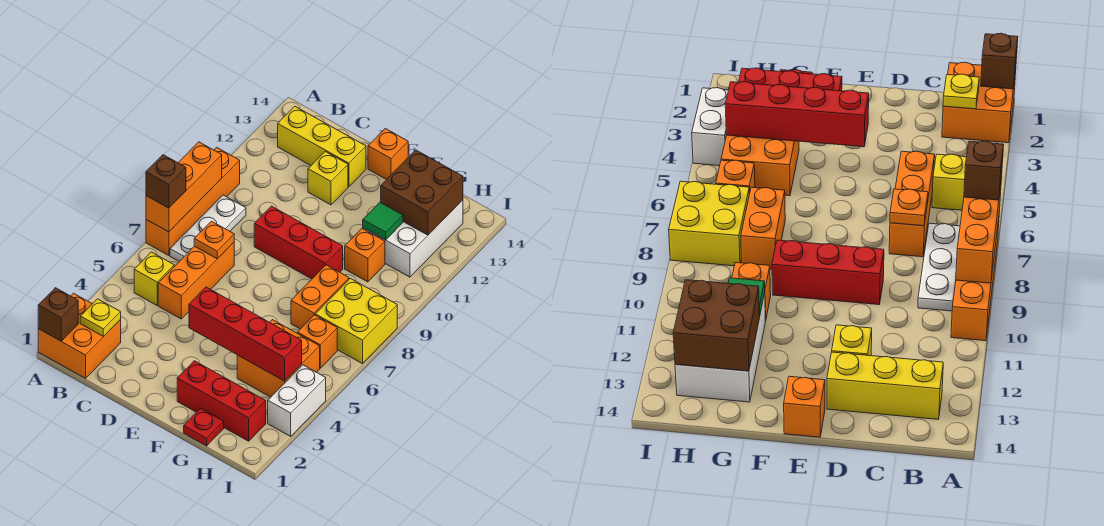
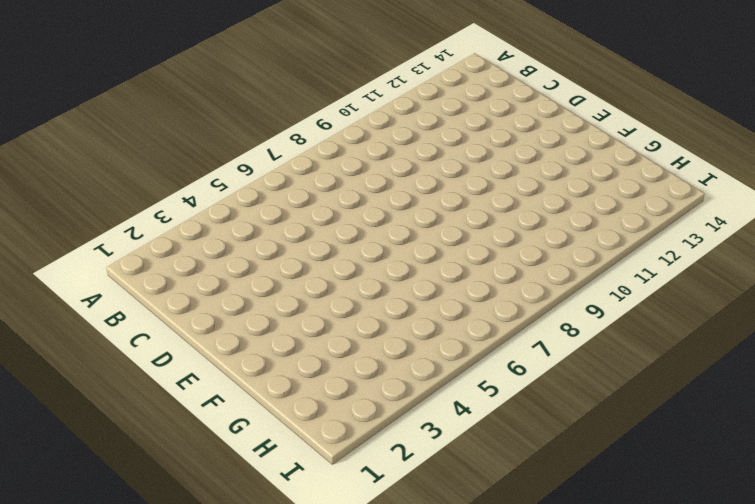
none -> orange brick A1:B2 level 1
none -> orange brick A7:A10 level 1
none -> yellow brick B5 level 1

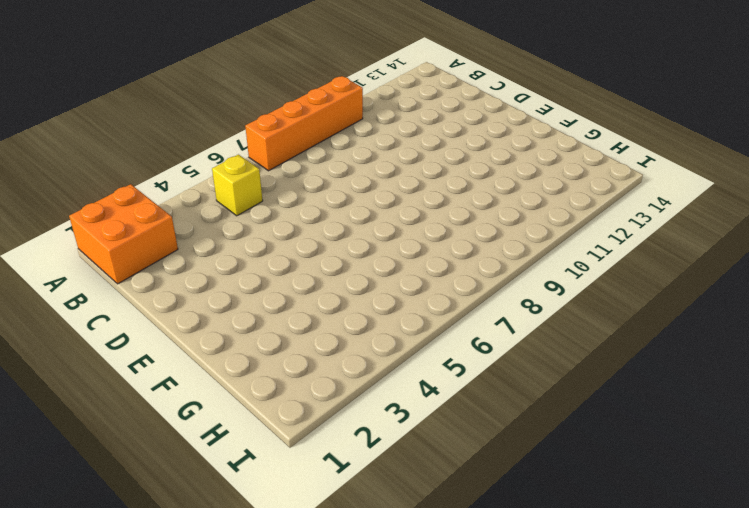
none -> white plate B7:B9 level 1
none -> yellow brick B13:D13 level 1
none -> orange brick C5:C7 level 1

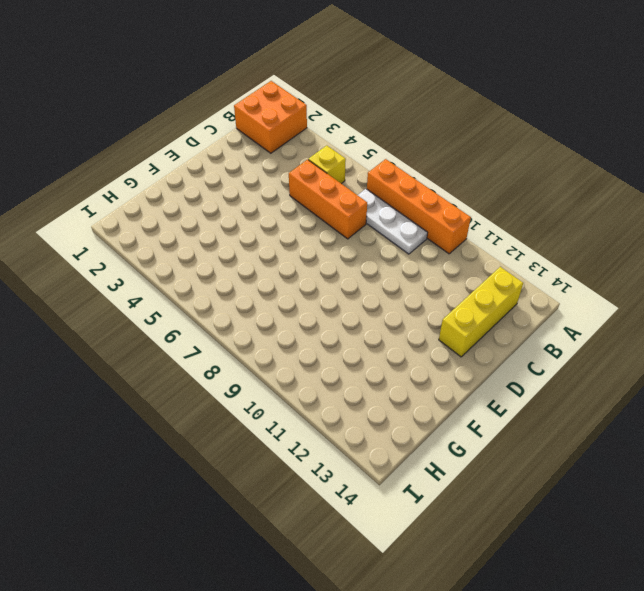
none -> red brick D9:F9 level 1
none -> yellow brick D12 level 1
none -> orange brick E14 level 1

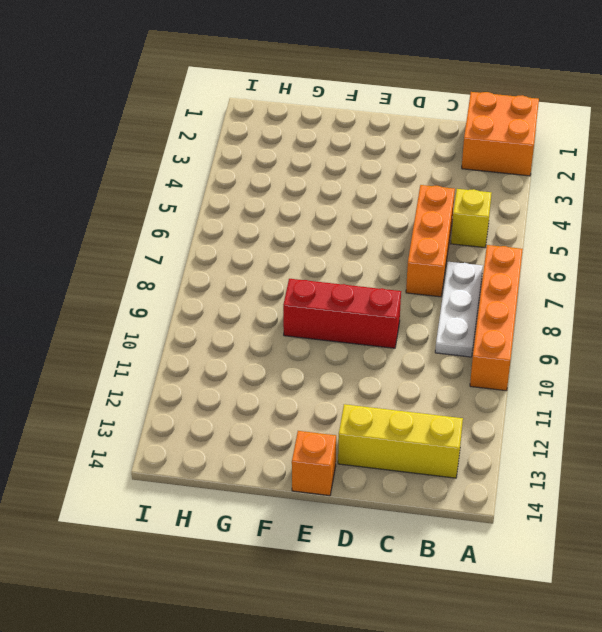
none -> yellow brick D12 level 1
none -> red brick F2:H2 level 1
none -> red plate G1 level 1

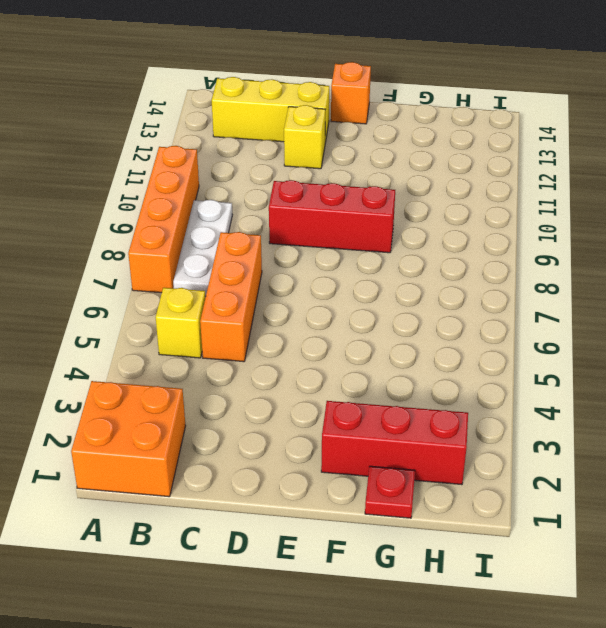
none -> orange brick G4:H5 level 1
none -> orange brick G7:G8 level 1
none -> orange brick G10 level 1

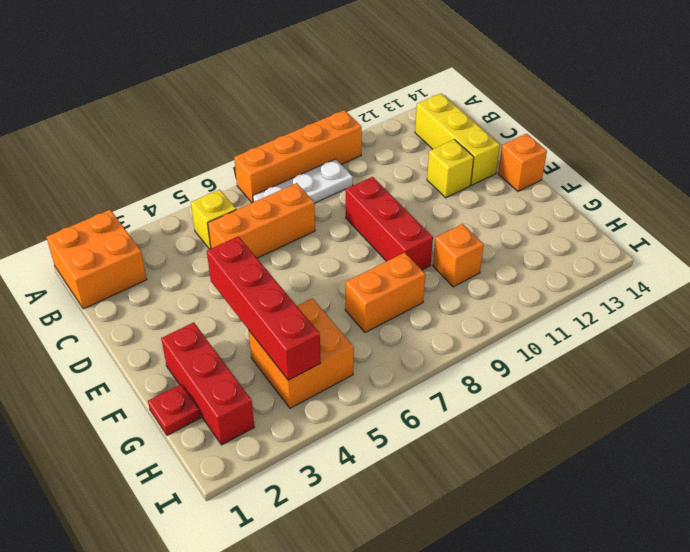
none -> white brick G11:H13 level 1
none -> orange brick H6 level 1
none -> yellow brick H7:I8 level 1

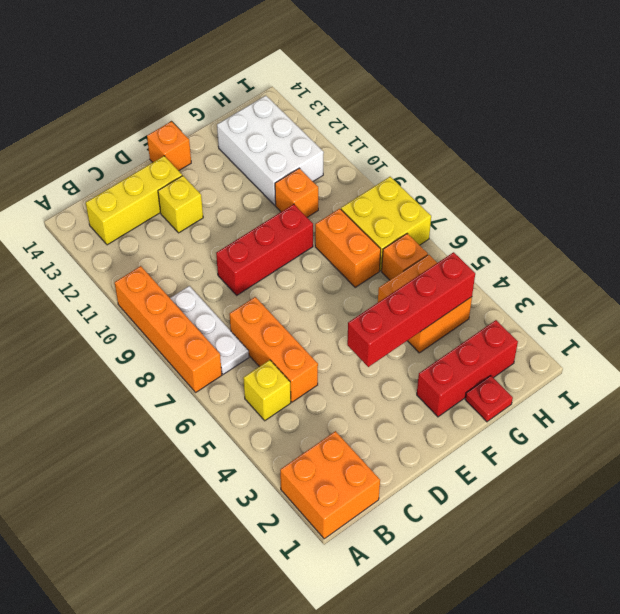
none -> white brick I3:I4 level 1
none -> brown brick A1 level 2
none -> orange brick A7:A9 level 2

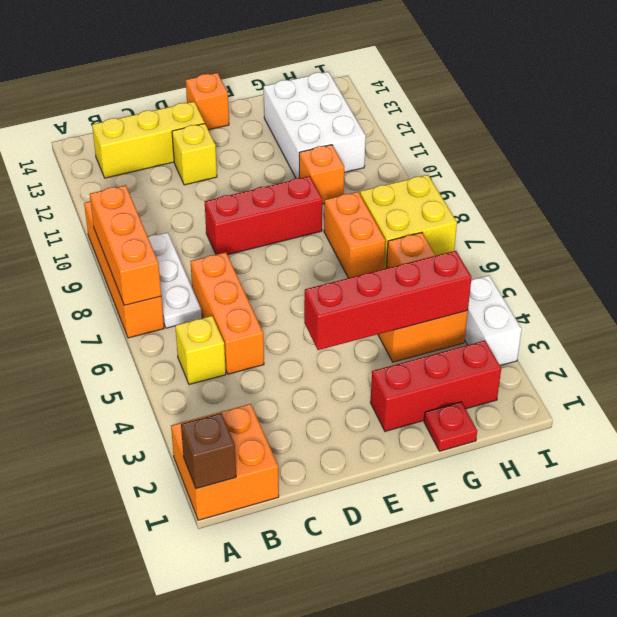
none -> yellow plate B2 level 2
none -> orange plate C7 level 2
none -> green tile G11 level 2

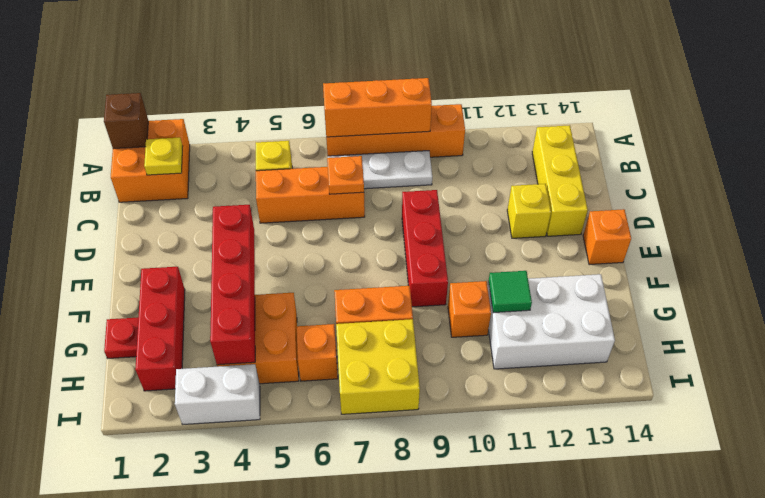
none -> brown brick G12:H13 level 2
none -> brown brick A7 level 3

